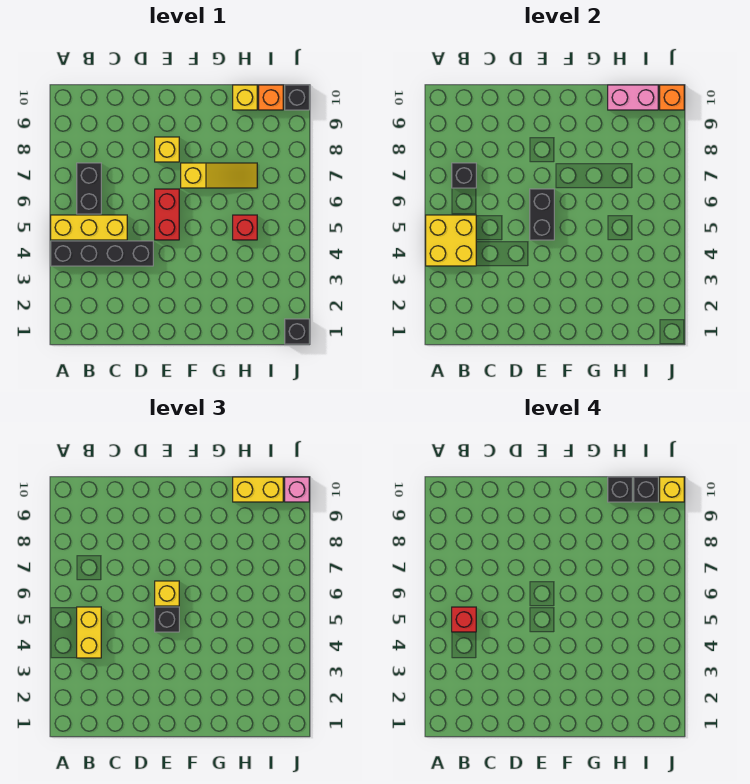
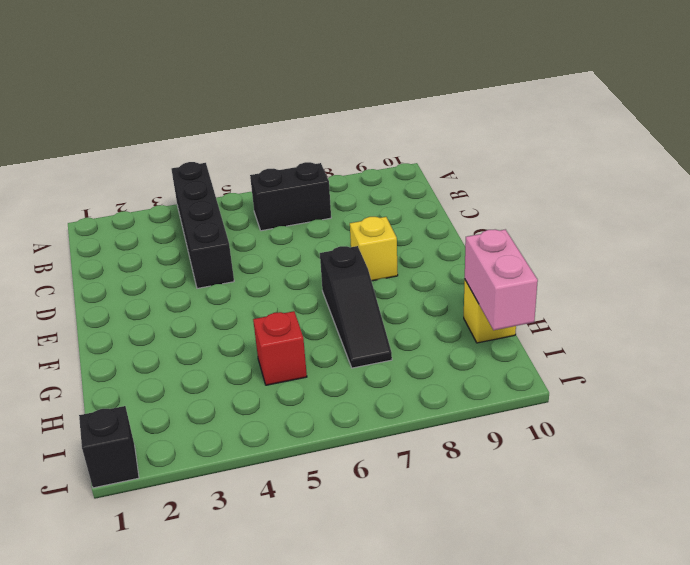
black slope F7:H7 level 1 top F -> yellow slope F7:H7 level 1 top F
none -> yellow brick A5:C5 level 1
none -> red brick E5:E6 level 1
none -> orange brick I10 level 1

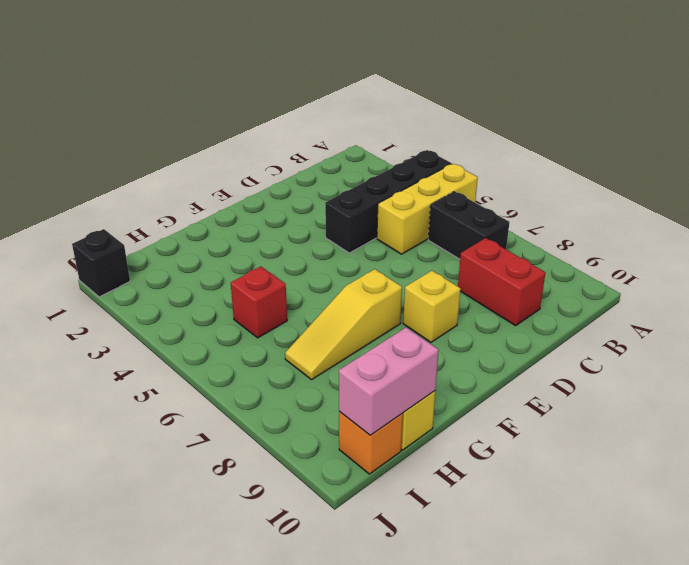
red brick C8:C9 level 1 -> red brick E5:E6 level 1
none -> black brick J10 level 1
none -> yellow brick A4:B5 level 2
none -> black brick B7 level 2

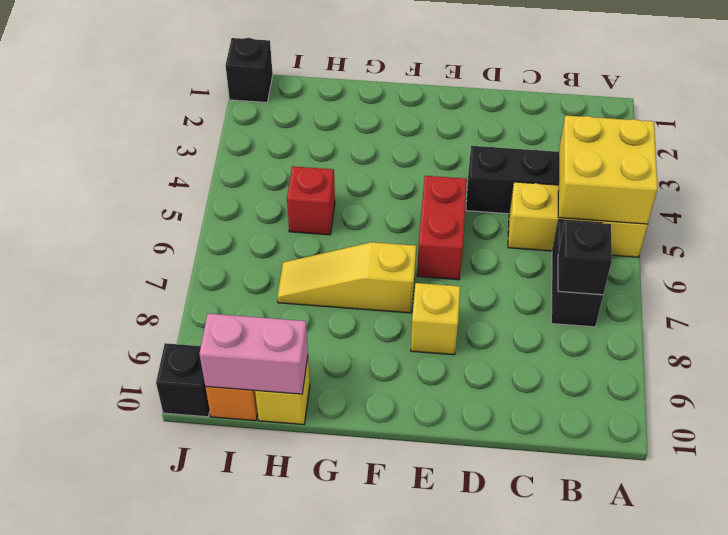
none -> black brick E5:E6 level 2
none -> orange brick J10 level 2
none -> yellow brick B4:B5 level 3

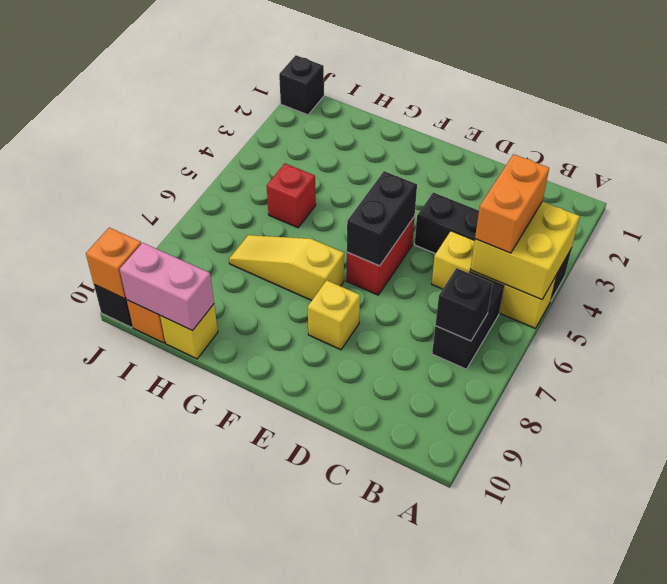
orange brick B4:B5 level 3 -> yellow brick B4:B5 level 3
none -> black brick E5 level 3
none -> yellow brick E6 level 3
none -> yellow brick H10:I10 level 3

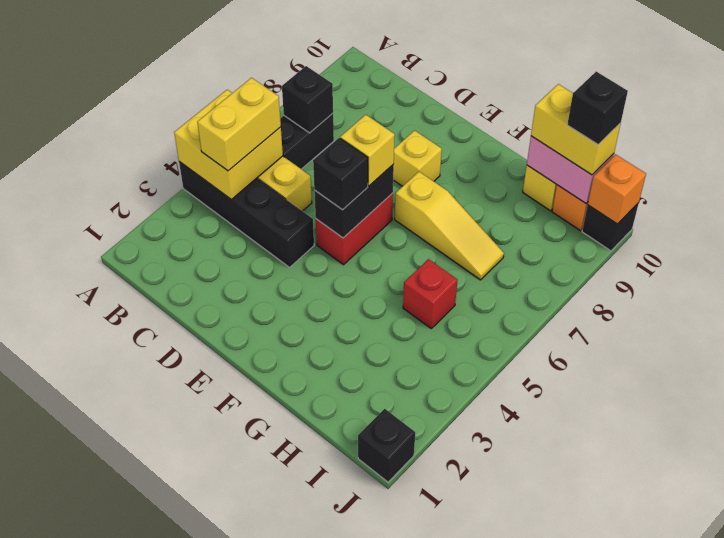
none -> pink brick J10 level 3
none -> red brick B5 level 4
none -> black brick H10 level 4

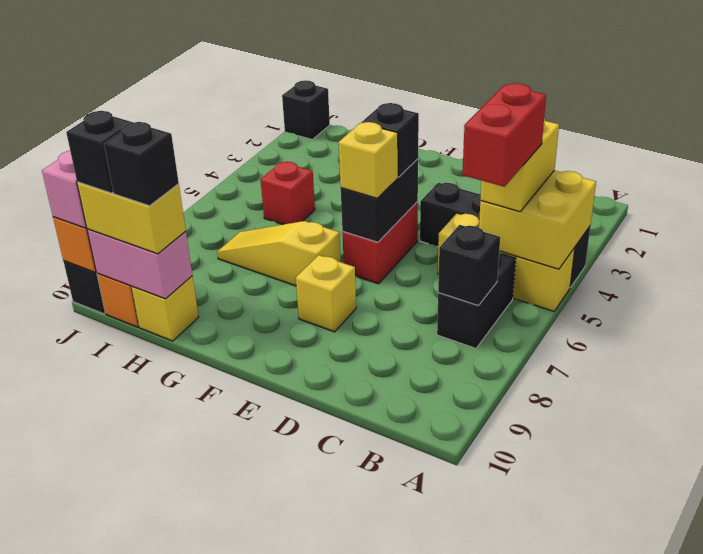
red brick B5:B6 level 4 -> red brick B5 level 4
none -> yellow brick J10 level 4

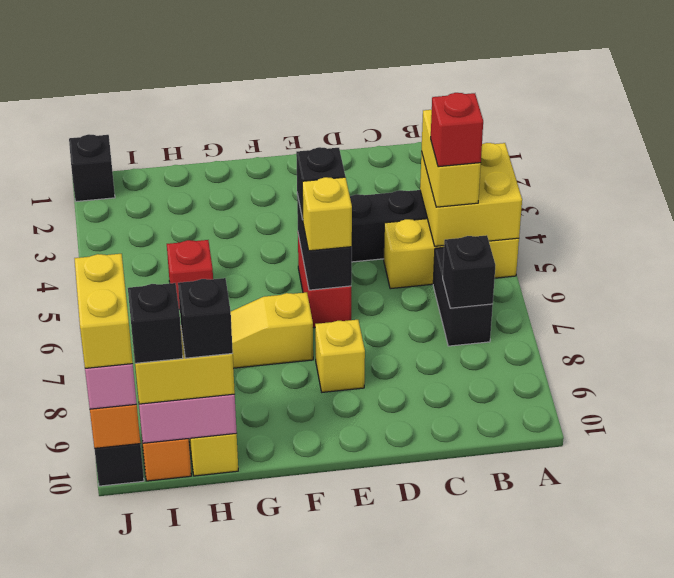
yellow brick J9:J10 level 4 -> yellow brick J10 level 4

